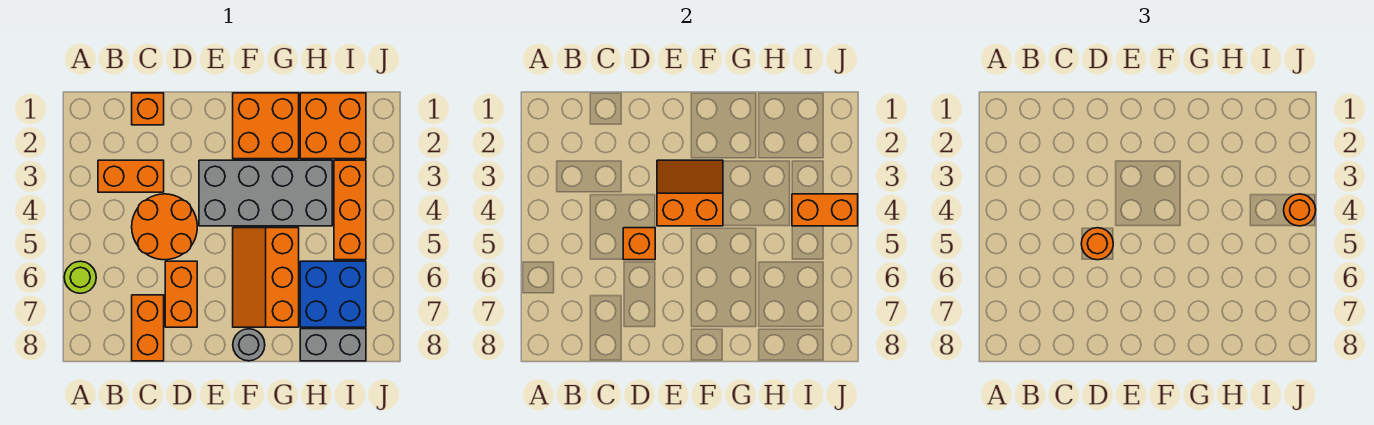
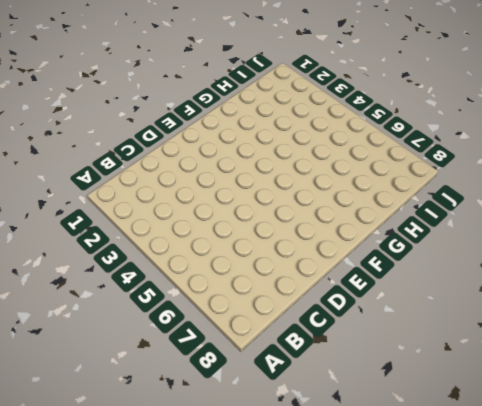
none -> lime round brick A6 level 1
none -> orange brick B3:C3 level 1
none -> orange brick C1 level 1

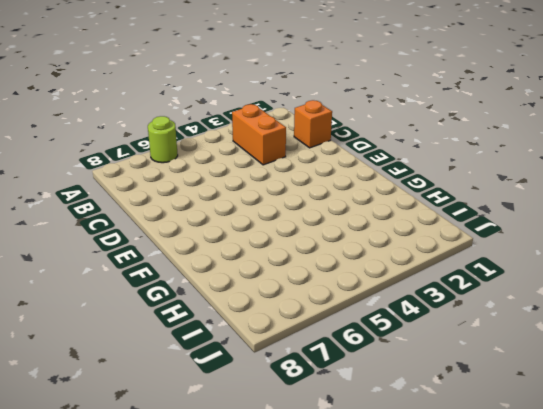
none -> orange round brick C4:D5 level 1
none -> orange brick C7:C8 level 1
none -> orange brick D6:D7 level 1

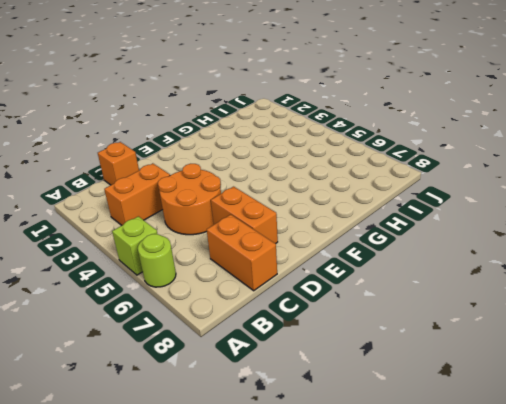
lime brick A5 level 1 -> none
none -> grey brick E3:H4 level 1
none -> orange brick F1:G2 level 1
none -> orange slope F5:G7 level 1 top G

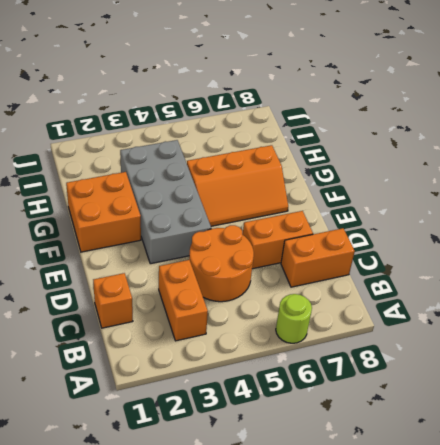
none -> grey round brick F8 level 1
none -> orange brick H1:I2 level 1
none -> blue brick H6:I7 level 1

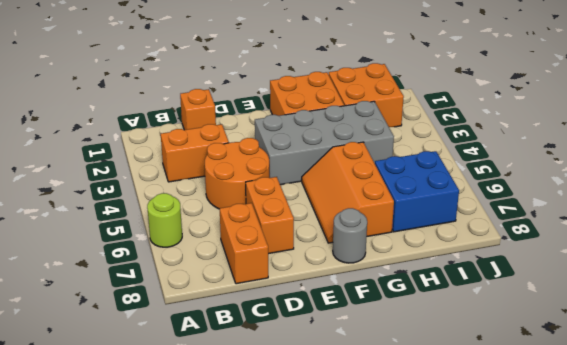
none -> grey brick H8:I8 level 1
none -> orange brick I3:I5 level 1
none -> orange brick D5 level 2

